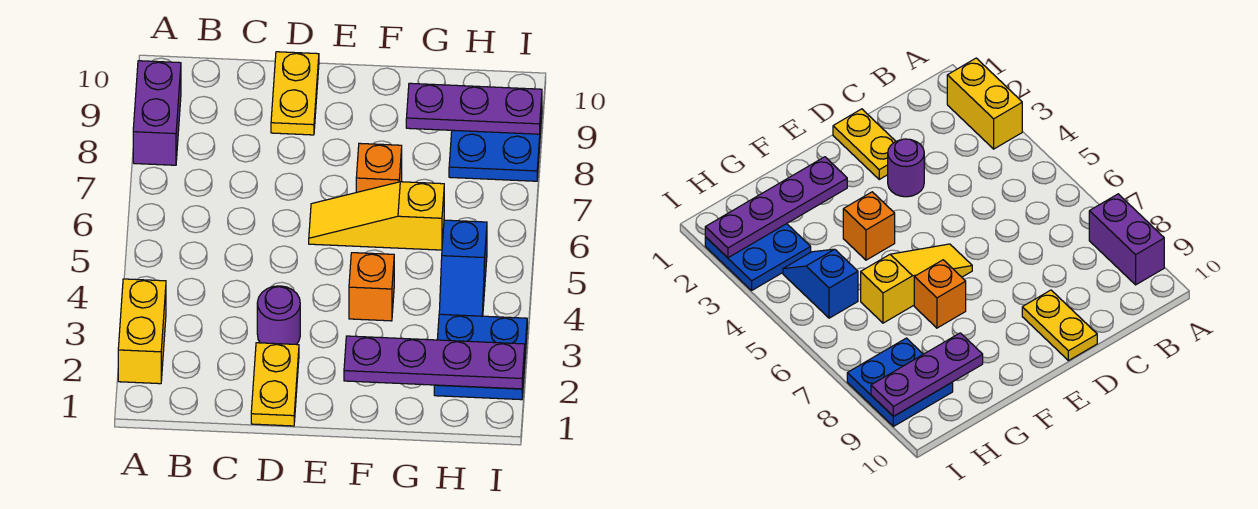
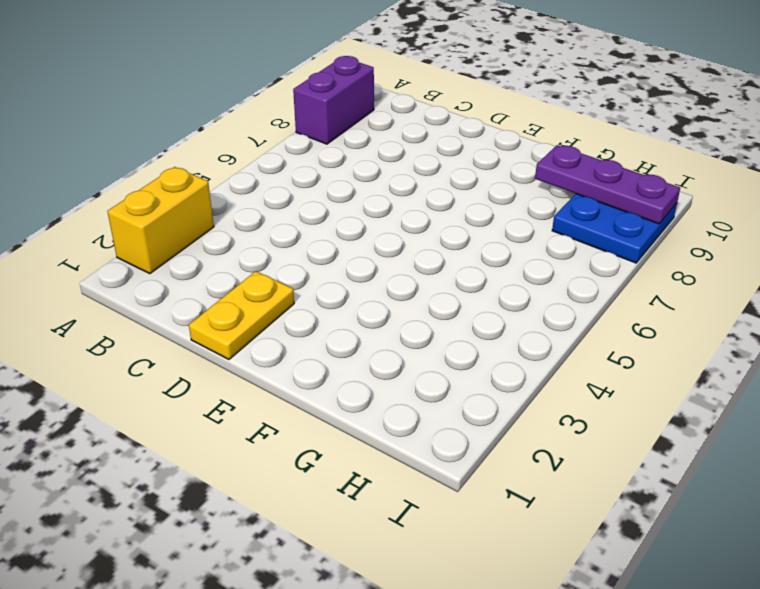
none -> purple round brick D3 level 1
none -> yellow plate D9:D10 level 1
none -> yellow slope E6:G6 level 1 top G

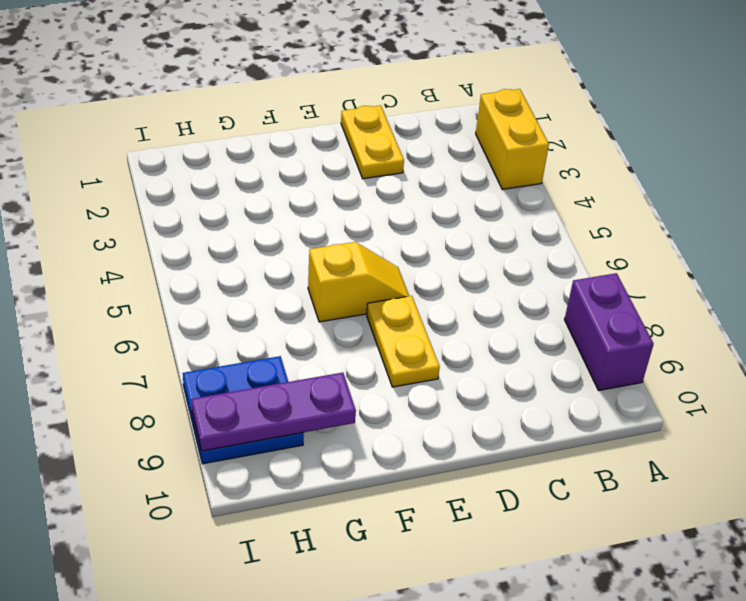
yellow slope E6:F6 level 1 top F -> yellow slope E6:G6 level 1 top G
yellow plate E7:E8 level 1 -> yellow plate D9:D10 level 1
none -> purple round brick D3 level 1
none -> orange brick F4 level 1
none -> orange brick F7 level 1

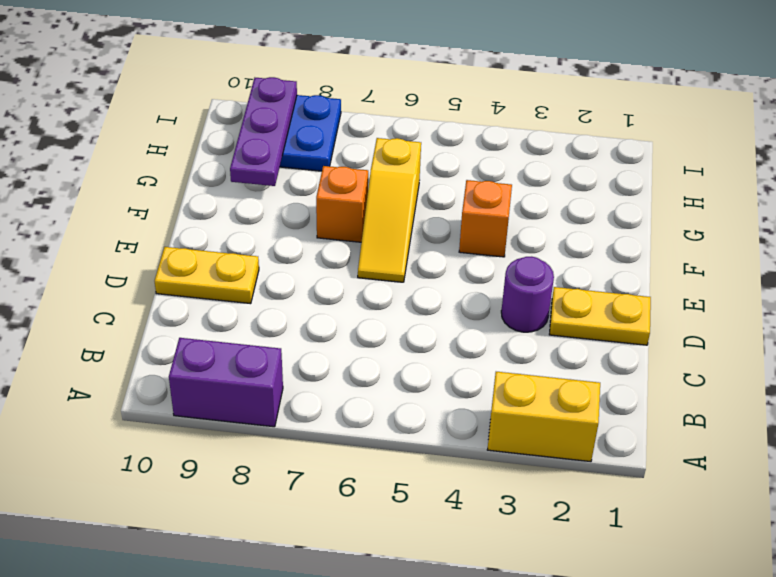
none -> blue plate H2:I3 level 1
none -> blue slope H4:H5 level 1 top 5
none -> purple plate F2:I2 level 2

